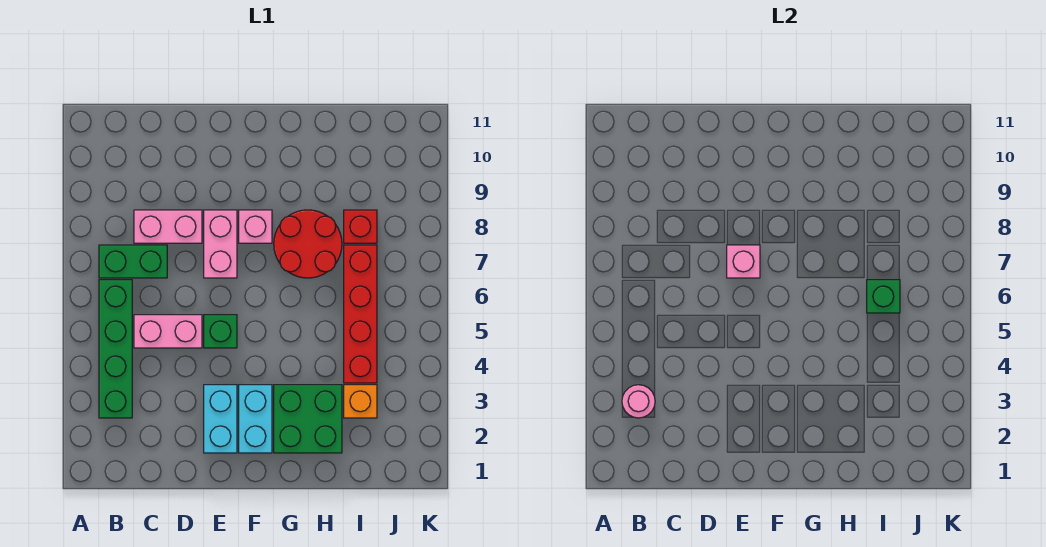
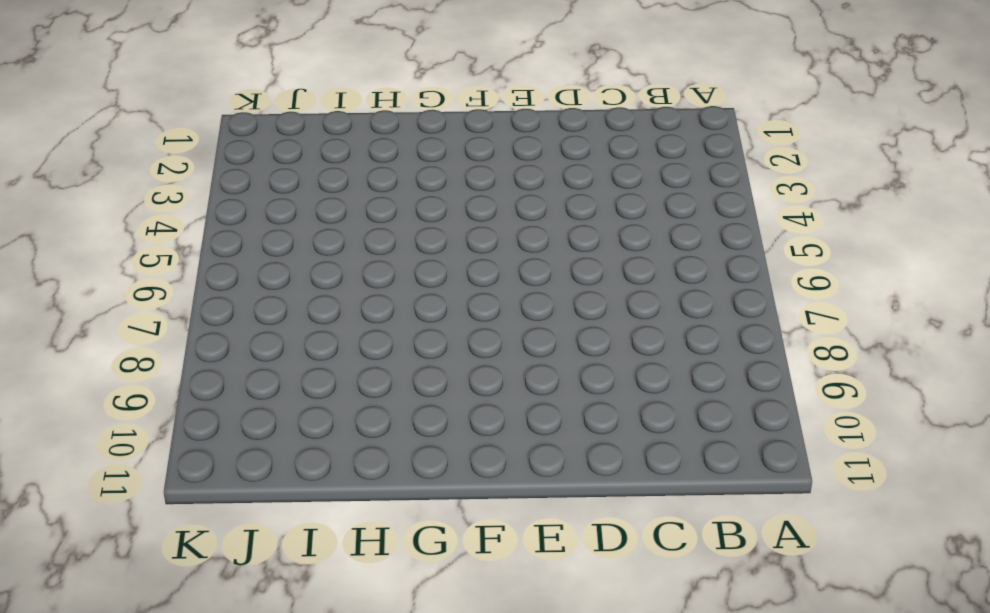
none -> green brick B3:B6 level 1
none -> green brick B7:C7 level 1
none -> pink brick C5:D5 level 1

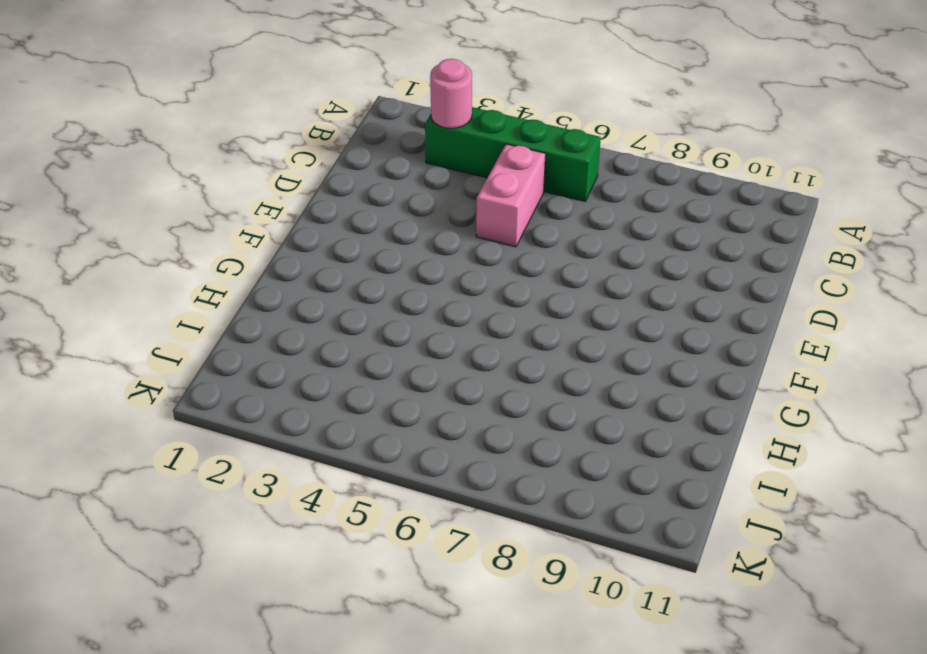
none -> green brick B7:C7 level 1
none -> pink brick C8:D8 level 1
none -> cyan brick E2:E3 level 1

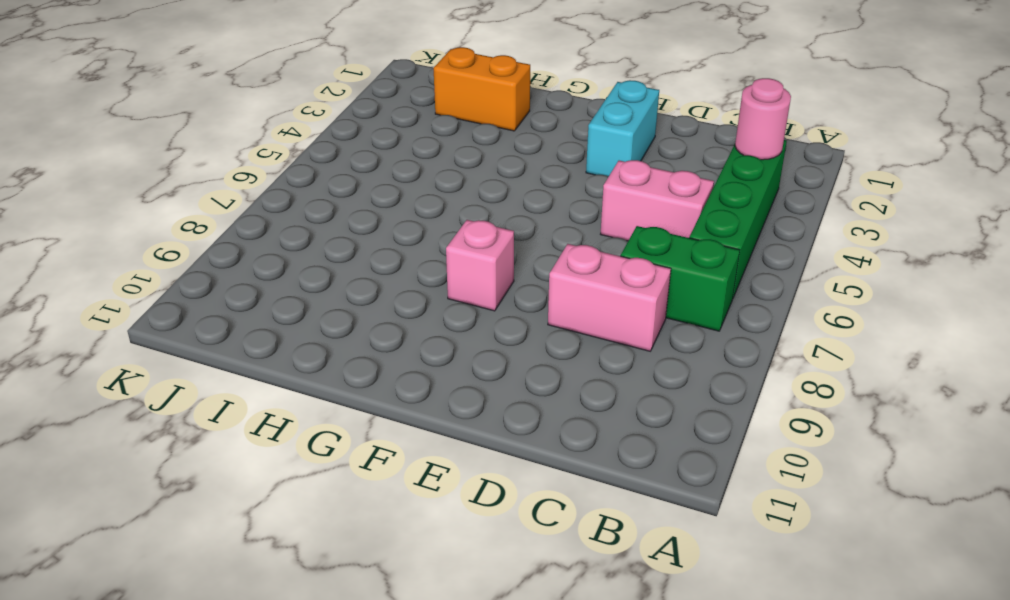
orange brick H2:I2 level 1 -> green brick G2:H3 level 1
none -> green brick E5 level 1
none -> pink brick E7:E8 level 1
none -> cyan brick F2:F3 level 1

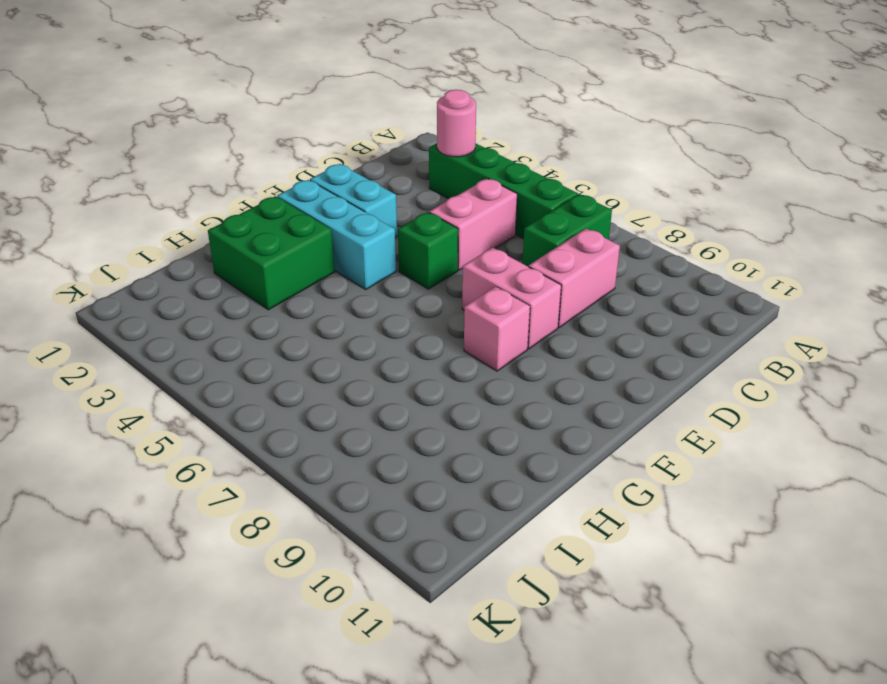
cyan brick F2:F4 level 1 -> cyan brick F2:F3 level 1
none -> red round brick G7:H8 level 1
none -> orange brick I3 level 1
none -> red brick I4:I7 level 1

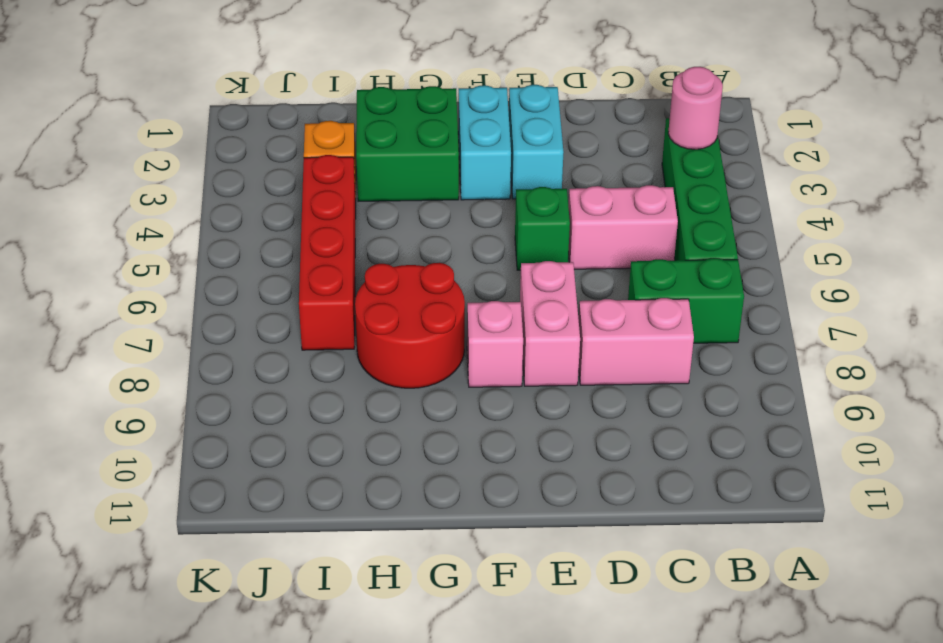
none -> red brick I8 level 1
none -> pink brick E7 level 2
none -> green brick I6 level 2

